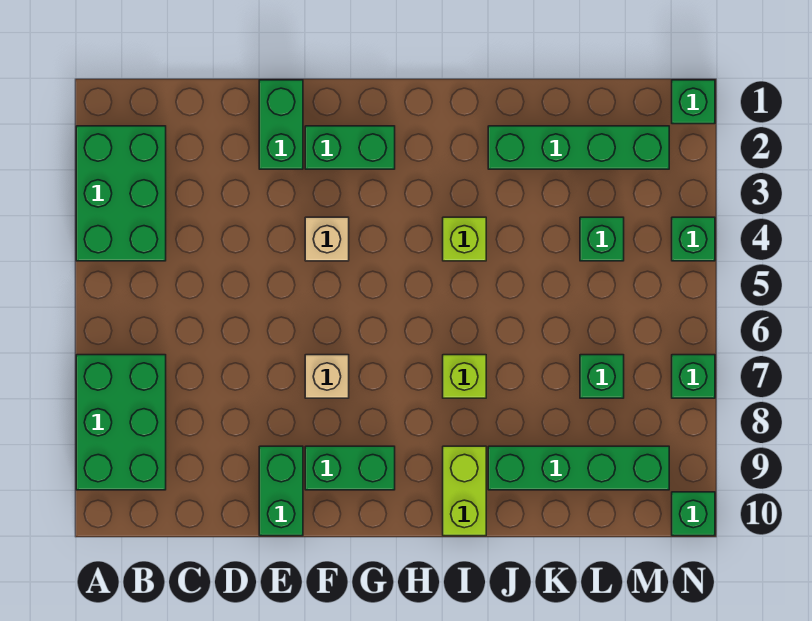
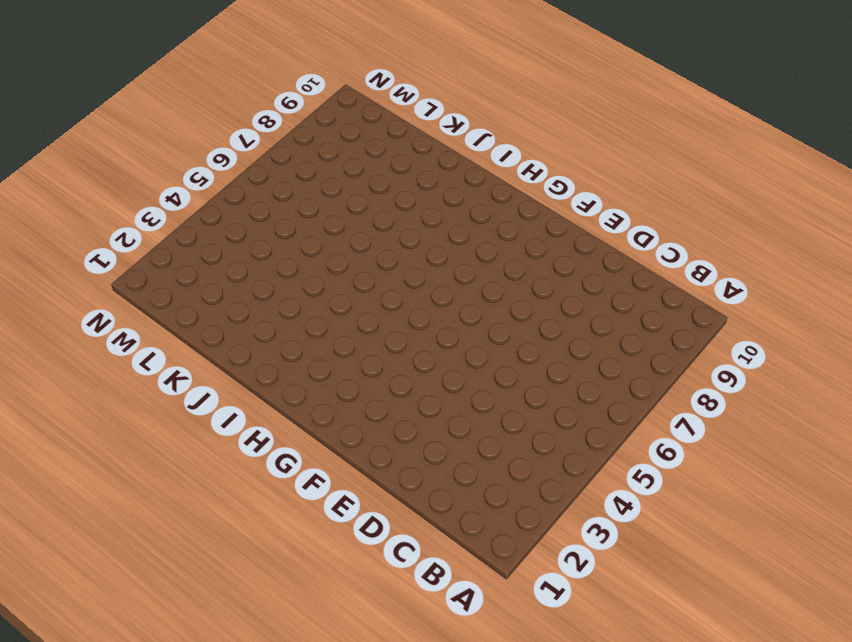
none -> green brick A2:B4 level 1
none -> green brick A7:B9 level 1
none -> green brick E1:E2 level 1

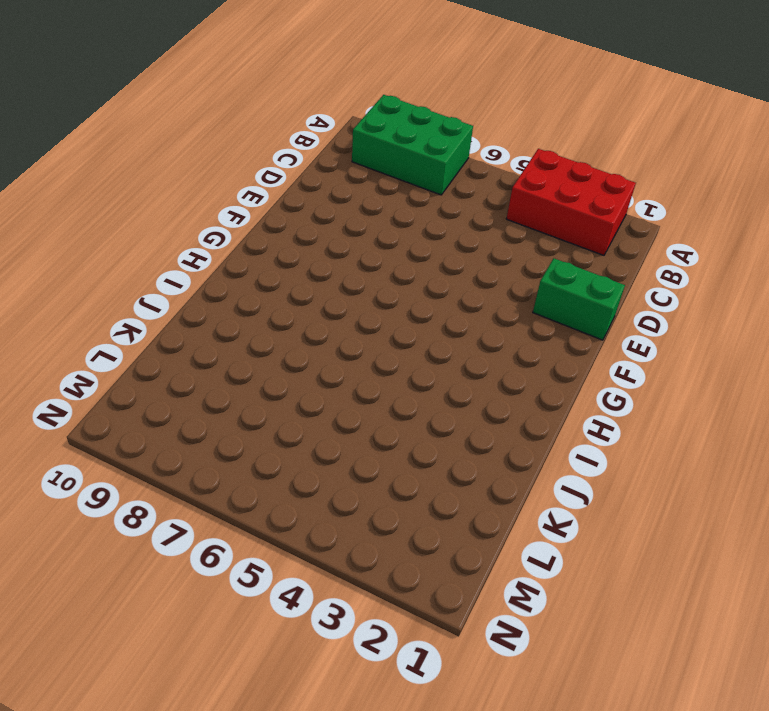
red brick A2:B4 level 1 -> green brick A2:B4 level 1
none -> green brick E9:E10 level 1
none -> green brick F2:G2 level 1
none -> tan brick F4 level 1

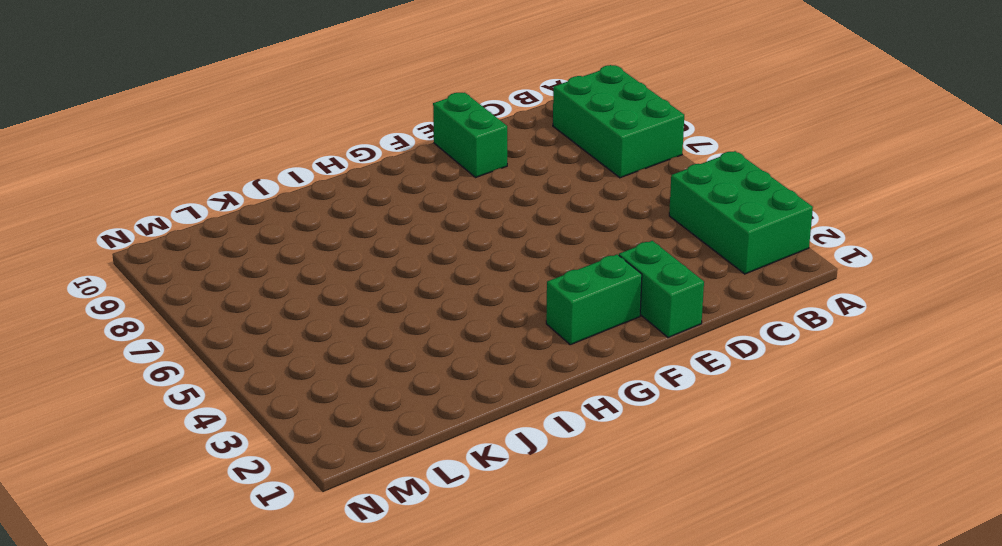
none -> tan brick F4 level 1
none -> tan brick F7 level 1
none -> green brick F9:G9 level 1

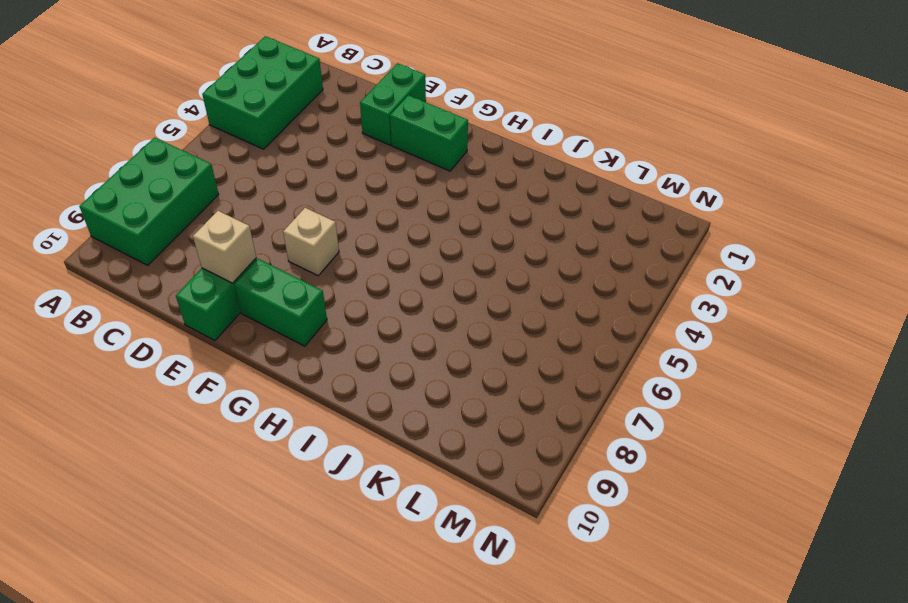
tan brick E9 level 2 -> tan brick F4 level 1
none -> lime brick I4 level 1
none -> lime brick I7 level 1
none -> lime brick I9:I10 level 1

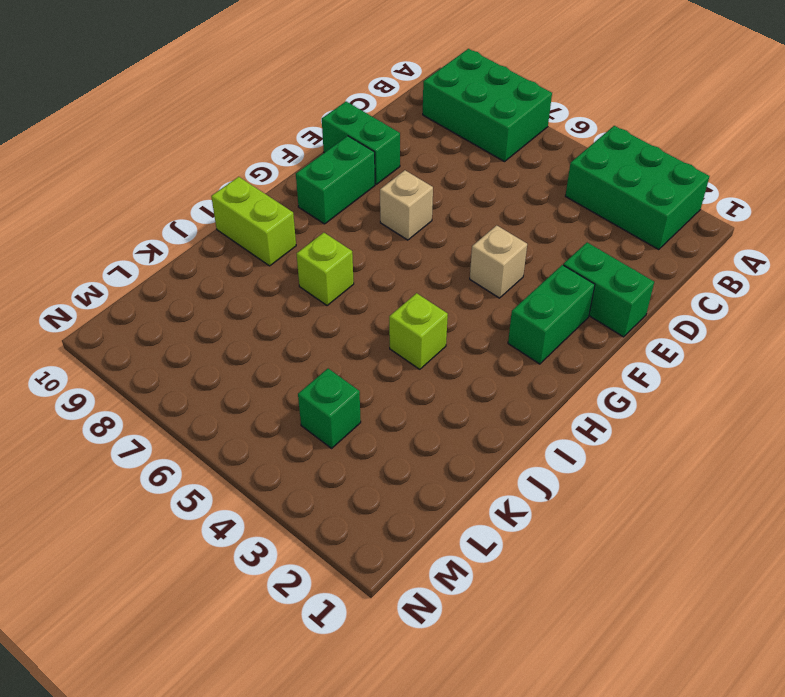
none -> green brick J2:M2 level 1
none -> green brick J9:M9 level 1
none -> green brick L7 level 1

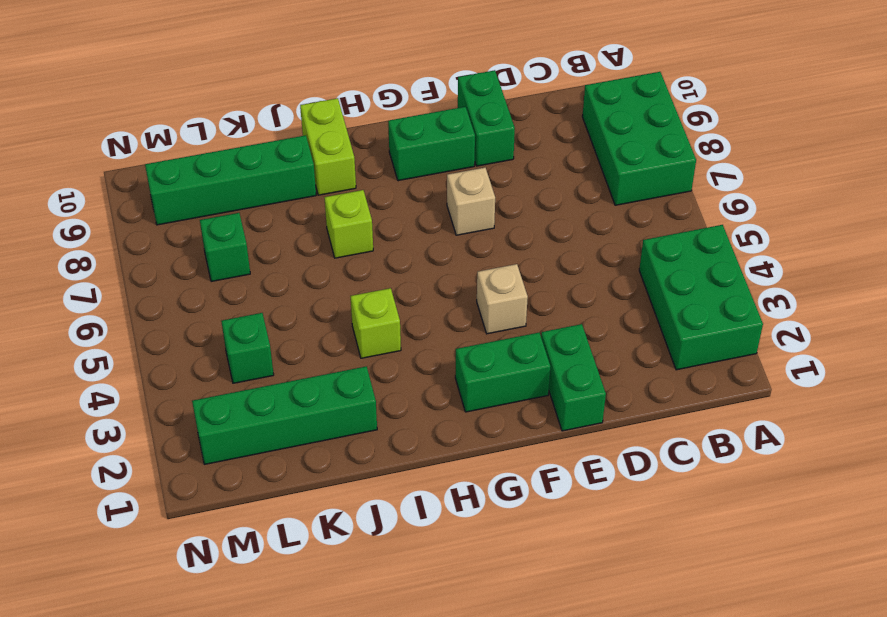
none -> green brick N1 level 1
none -> green brick N4 level 1
none -> green brick N7 level 1

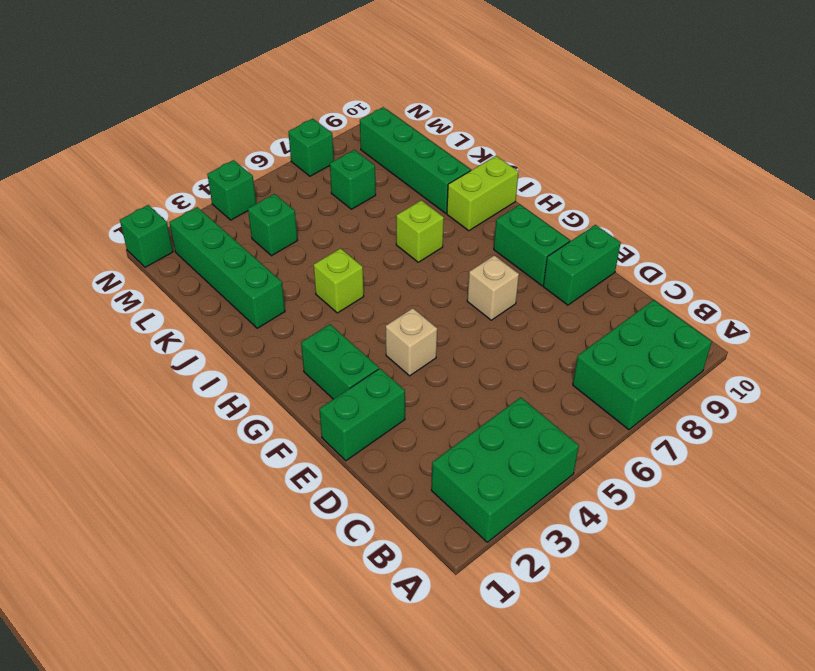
none -> green brick N10 level 1

